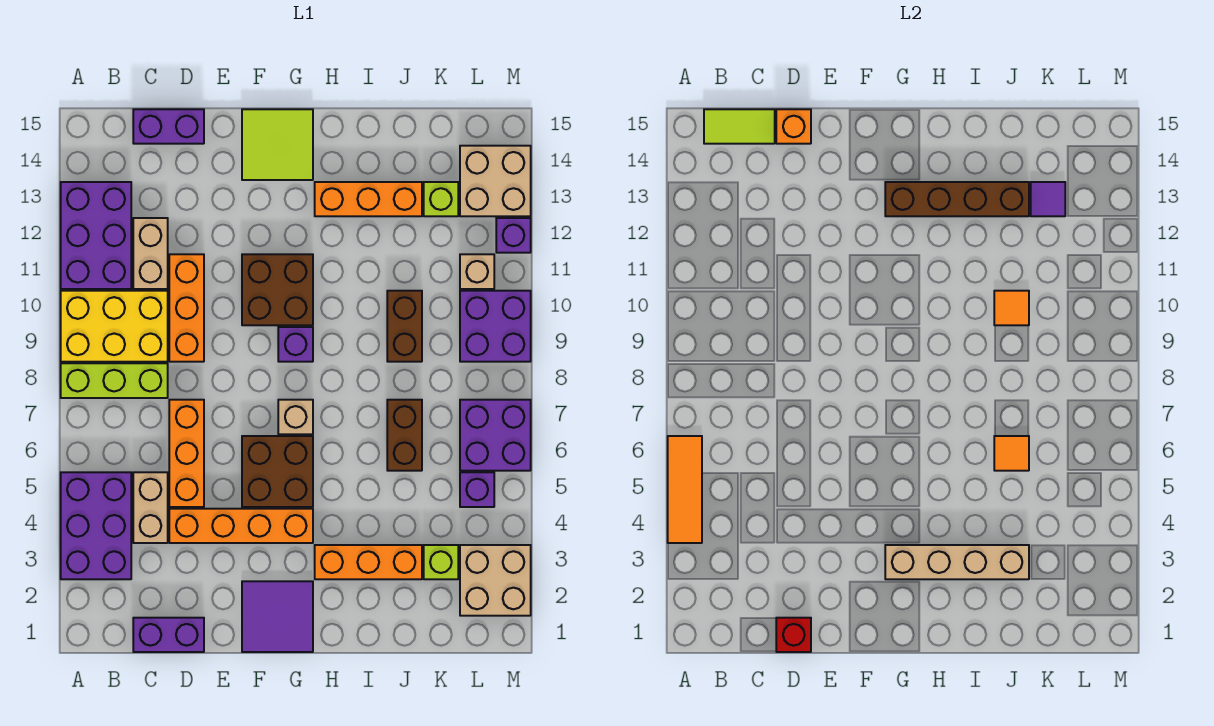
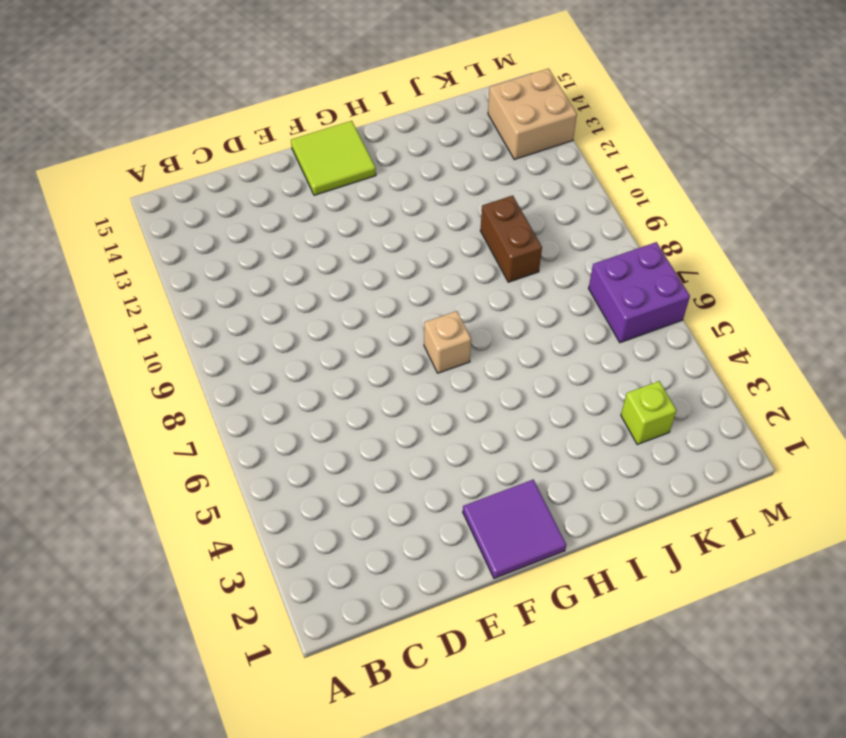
none -> purple brick A3:B5 level 1
none -> lime brick A8:C8 level 1
none -> yellow brick A9:C10 level 1
none -> purple brick A11:B13 level 1

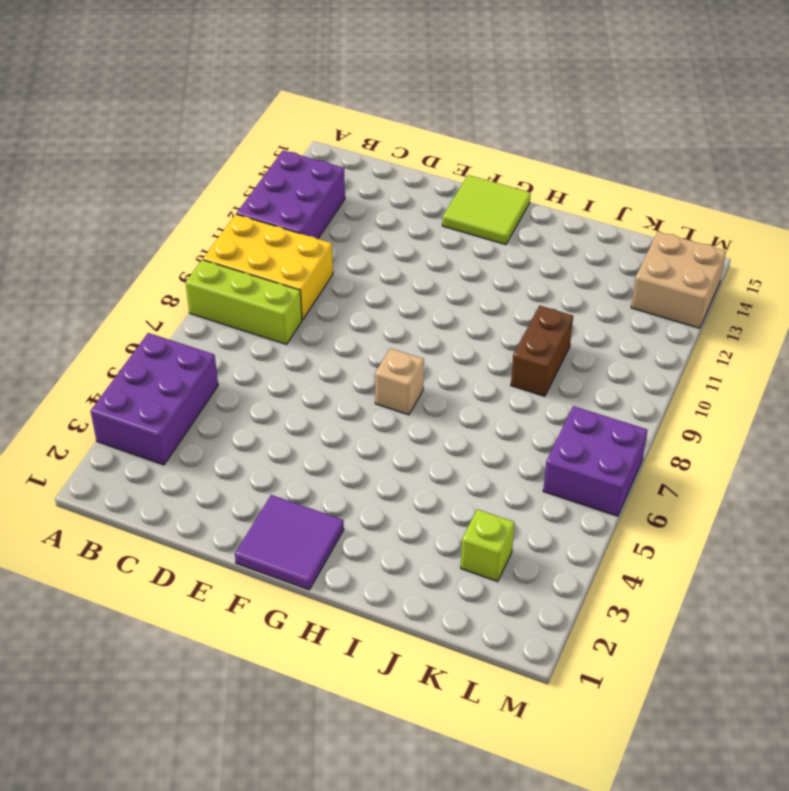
none -> purple brick C1:D1 level 1
none -> tan brick C4:C5 level 1
none -> tan brick C11:C12 level 1
none -> purple brick C15:D15 level 1

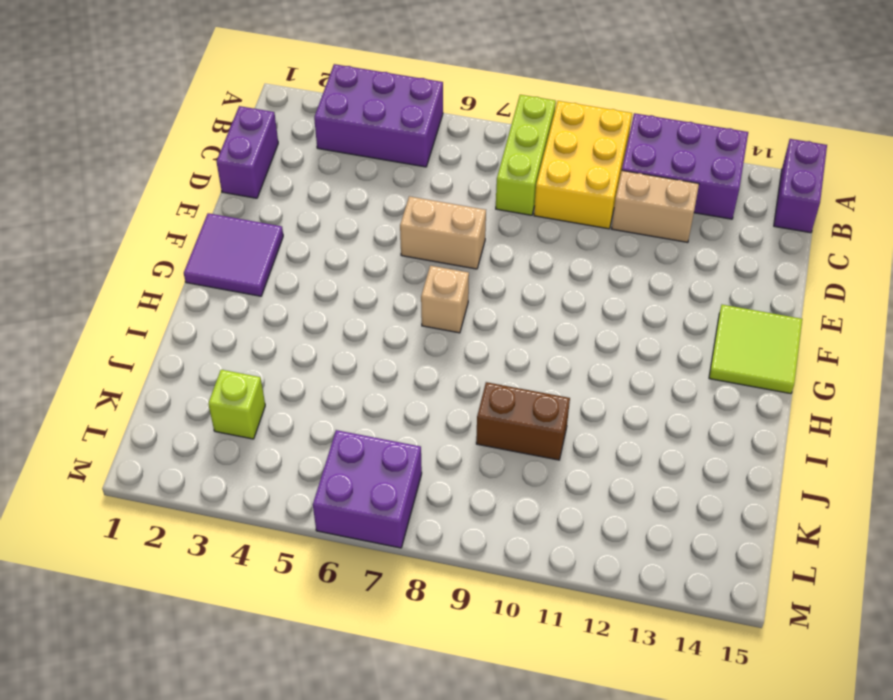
purple brick A15:B15 level 1 -> purple brick C15:D15 level 1
tan brick E6:E7 level 1 -> tan brick C4:C5 level 1
none -> orange brick D4:G4 level 1
none -> orange brick D5:D7 level 1
none -> orange brick D9:D11 level 1
none -> brown brick F5:G6 level 1

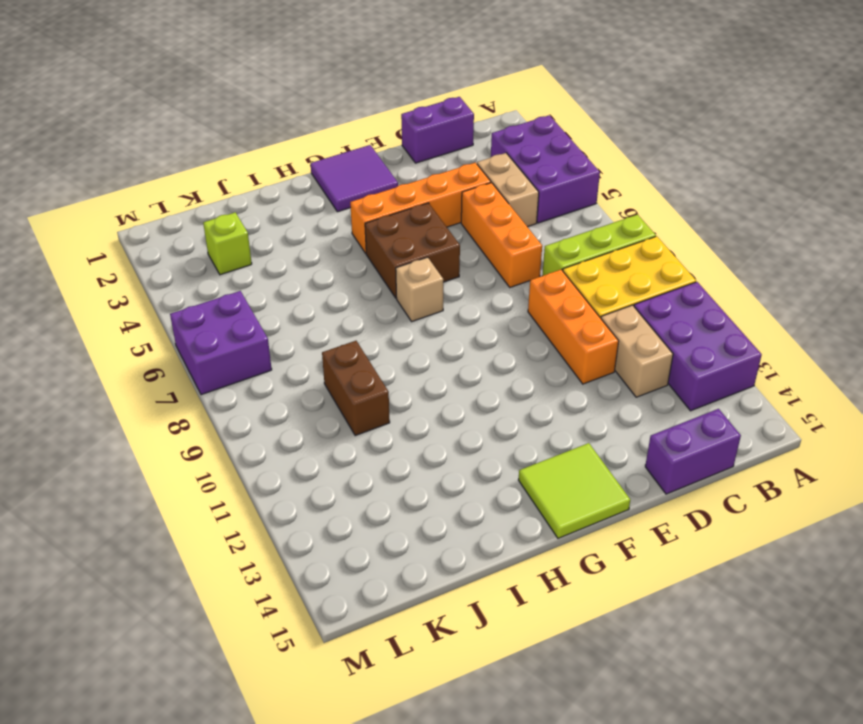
none -> brown brick F10:G11 level 1
none -> purple brick G9 level 1
none -> orange brick H3:J3 level 1
none -> orange brick H13:J13 level 1

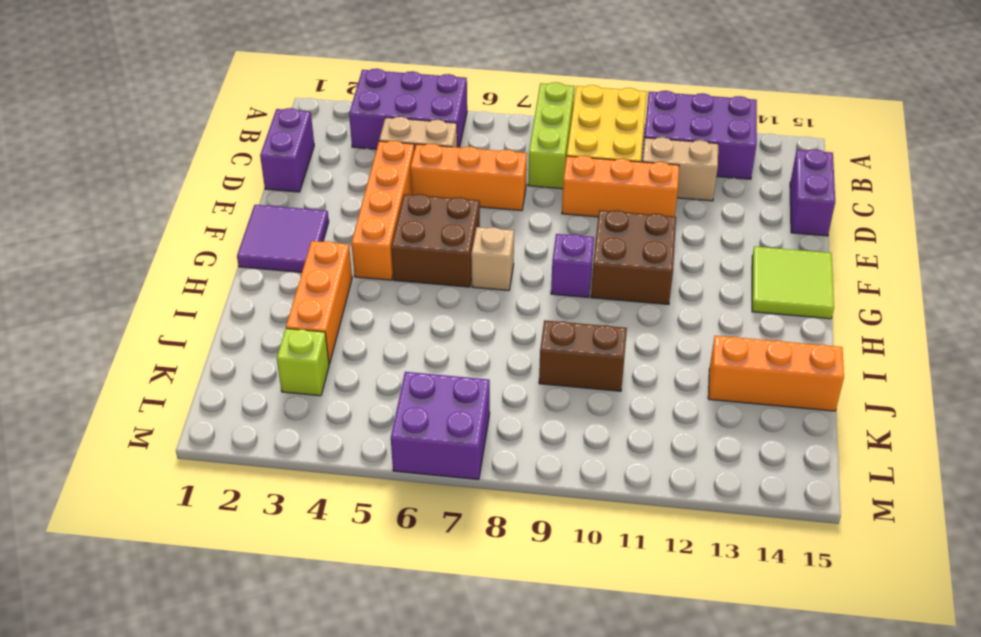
orange brick J13:J15 level 1 -> orange brick H13:J13 level 1
none -> brown brick J6:J7 level 1
none -> lime brick K13 level 1
none -> tan brick L2:M3 level 1
none -> purple brick L5 level 1

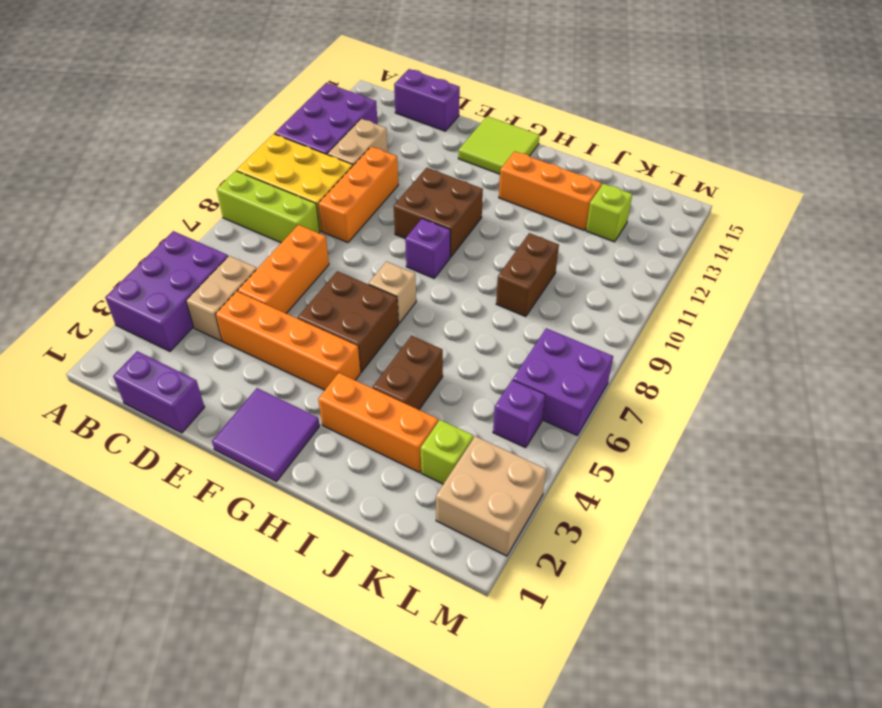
brown brick I4:I5 level 1 -> brown brick J6:J7 level 1
none -> purple brick L9:M10 level 1
none -> tan brick L11 level 1
none -> tan brick L13:M14 level 1
none -> purple brick M12 level 1

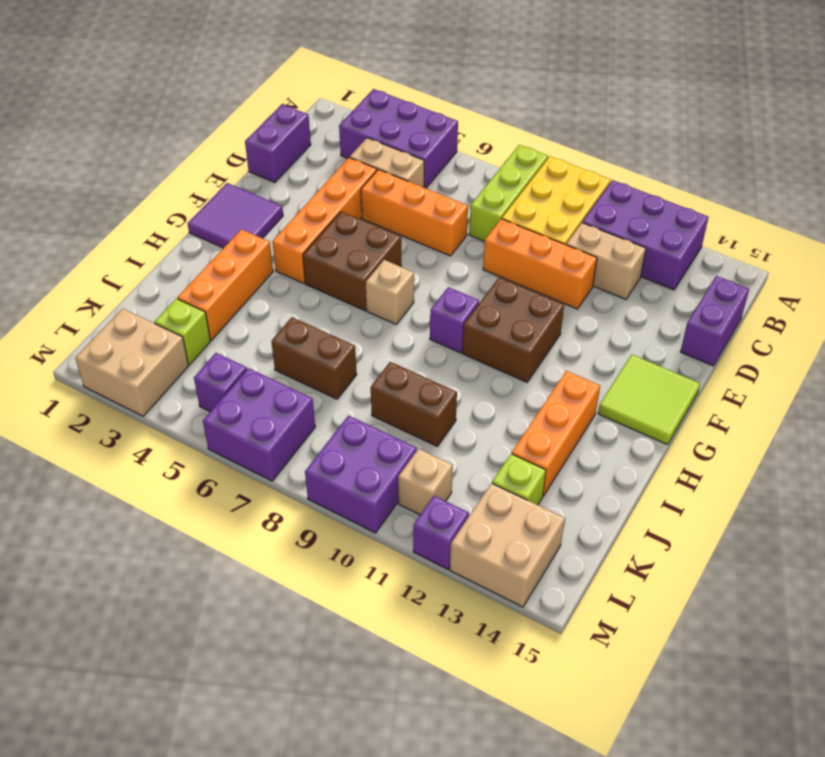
none -> orange tile A4:A6 level 2
none -> lime tile B15:C15 level 2
none -> red brick D1 level 2
none -> orange brick D15 level 2

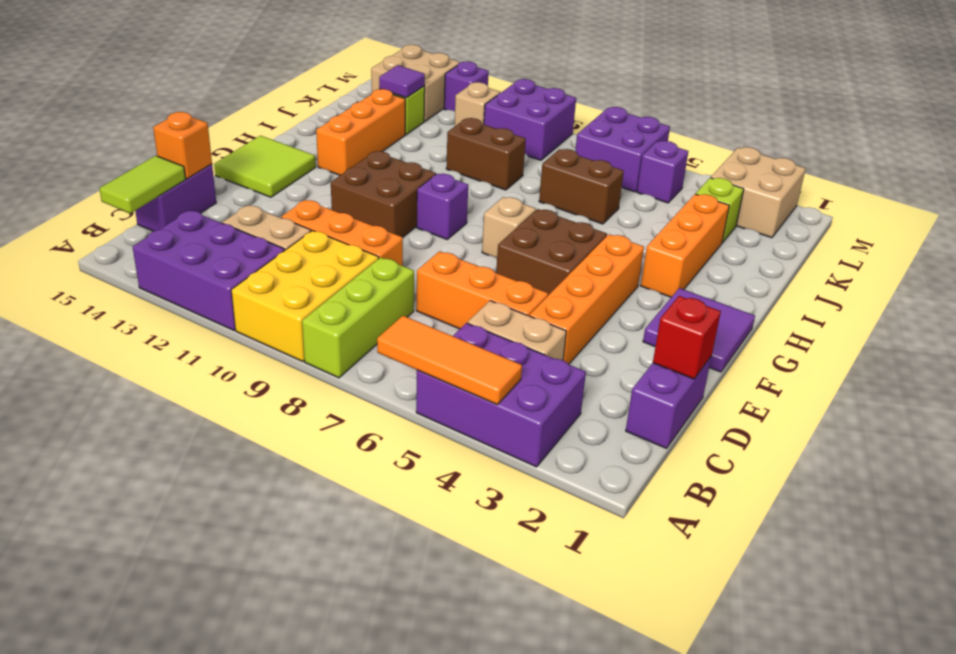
none -> tan brick G3:J3 level 2
none -> brown brick G13:J13 level 2
none -> orange tile J6 level 2
none -> orange tile J10 level 2

